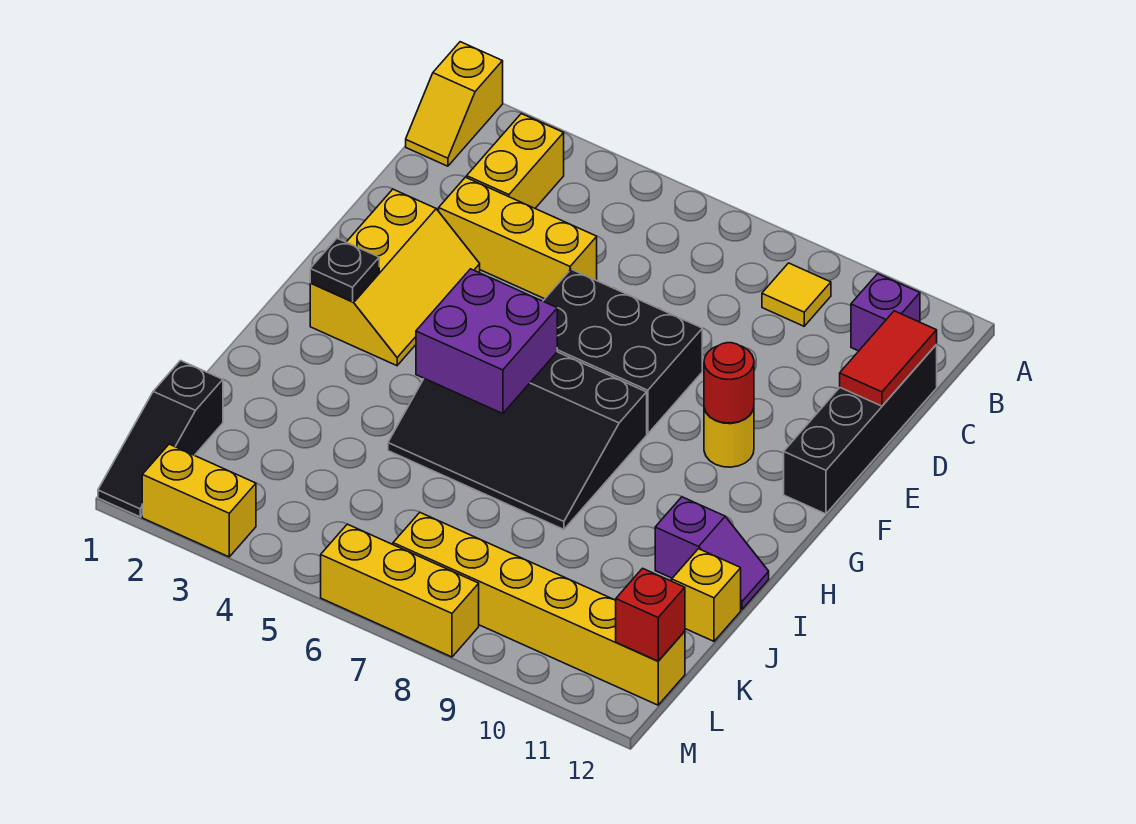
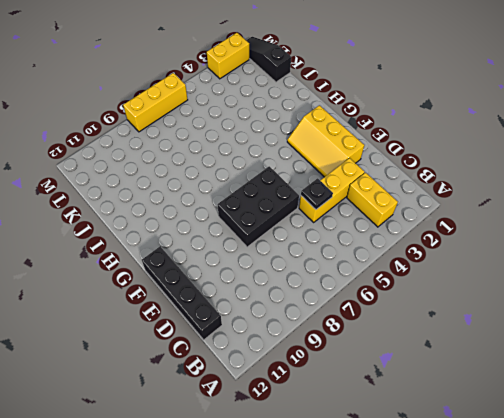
black plate D5 level 2 -> black plate G2 level 2
none -> yellow slope A1:B1 level 1 top A
none -> yellow tile B9 level 1
none -> purple brick B11 level 1

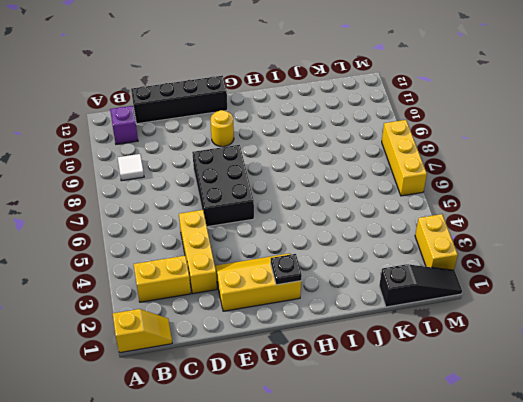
white tile B9 level 1 -> yellow tile B9 level 1
none -> black slope G5:I8 level 1 top G
none -> purple slope I11:I12 level 1 top 11
none -> yellow brick J12 level 1

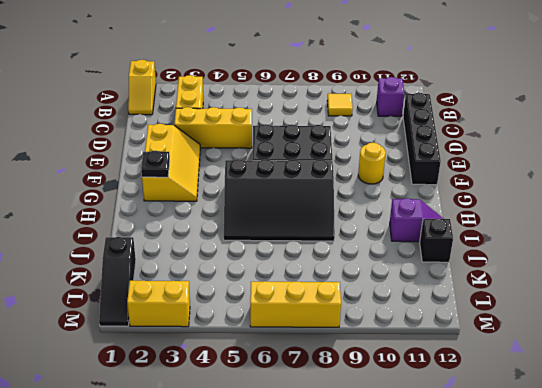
black brick J12 level 1 -> yellow brick J12 level 1
none -> yellow brick L7:L12 level 1
none -> red tile C12:D12 level 2
none -> red round brick F10 level 2

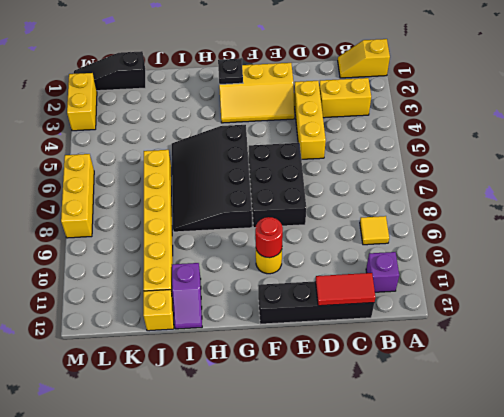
yellow brick J6:J11 level 1 -> yellow brick L7:L12 level 1
none -> purple brick G5:H6 level 2
none -> red brick L12 level 2

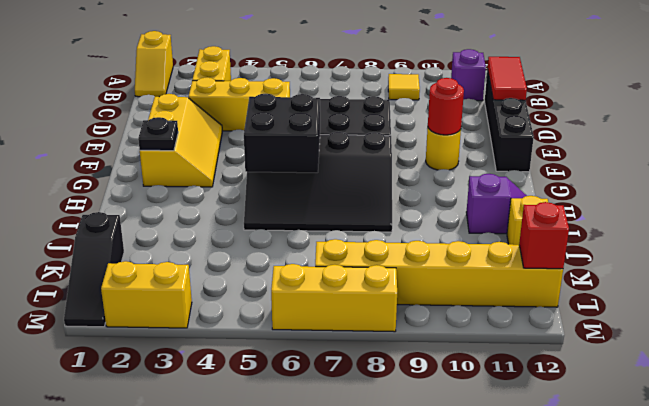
black brick G5:H6 level 2 -> purple brick G5:H6 level 2

